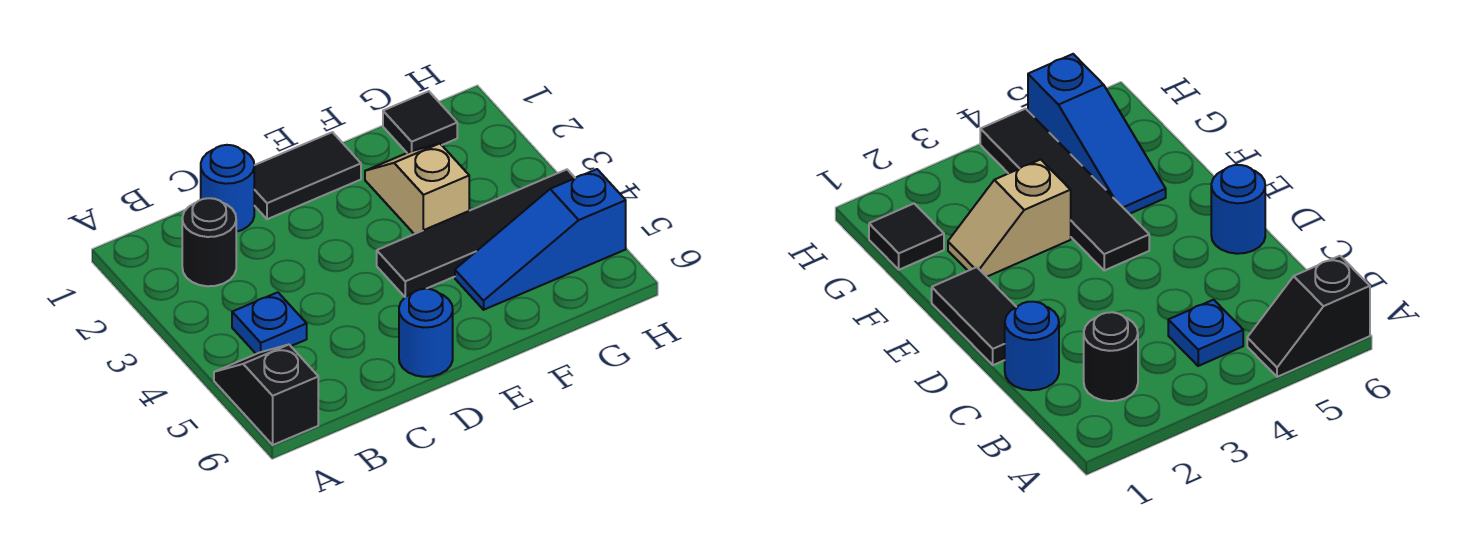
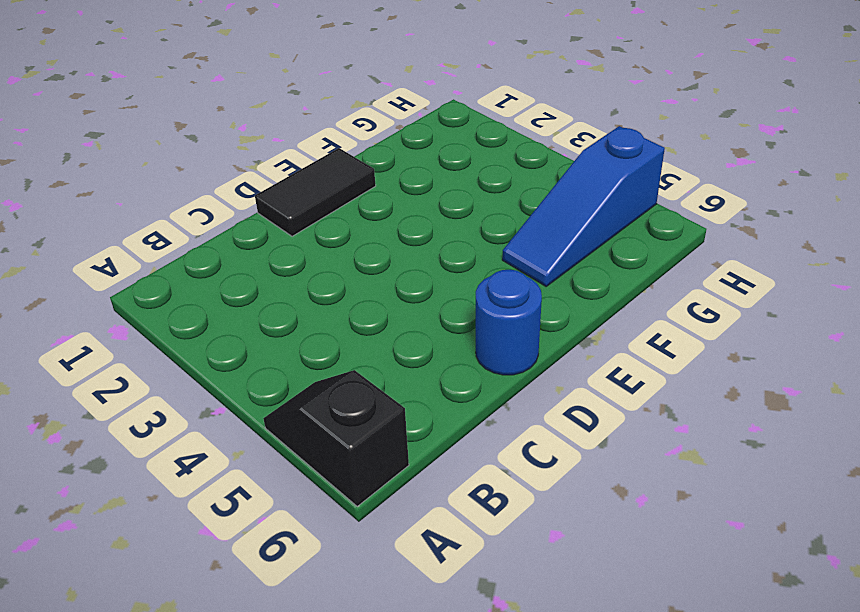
none -> black round brick B2 level 1
none -> blue plate B4 level 1

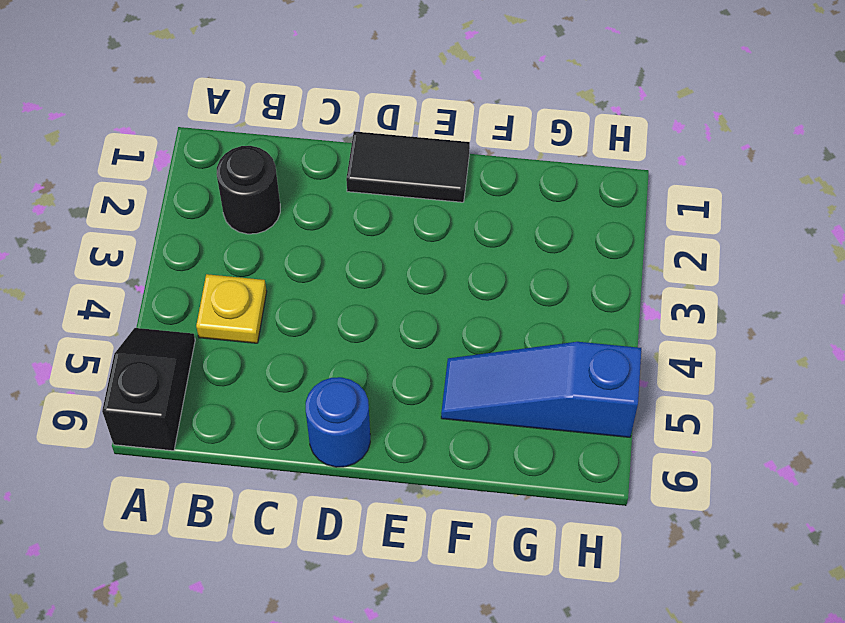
yellow plate B4 level 1 -> blue plate B4 level 1
none -> blue round brick C1 level 1
none -> black tile E4:H4 level 1

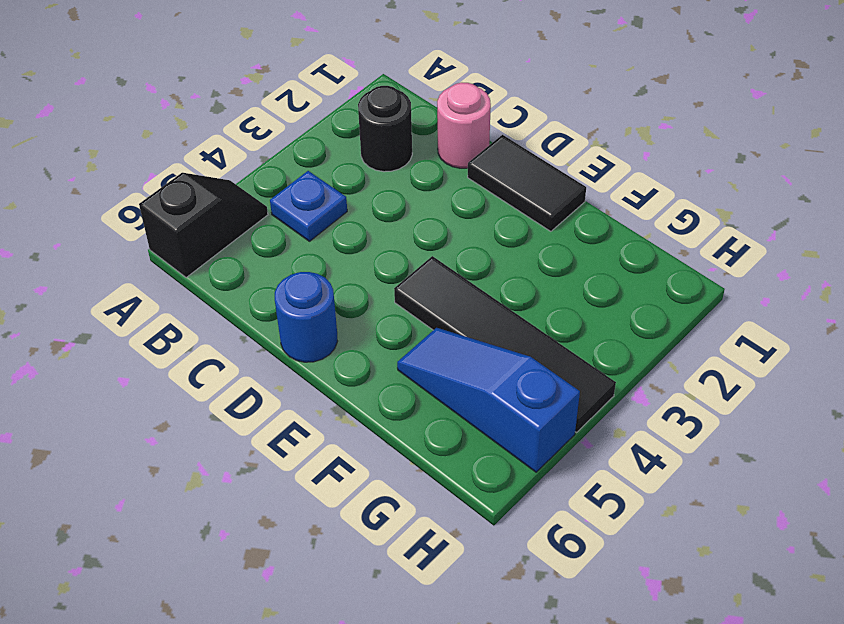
pink round brick C1 level 1 -> blue round brick C1 level 1
none -> tan slope F2:F3 level 1 top 3
none -> black tile G1 level 1

